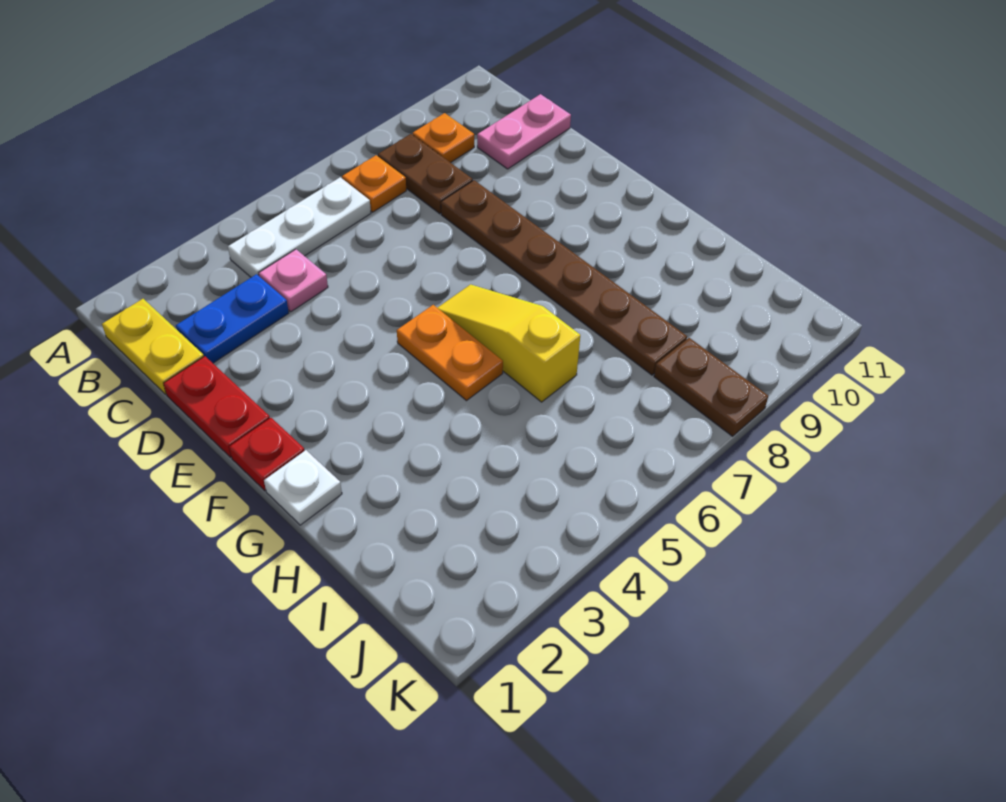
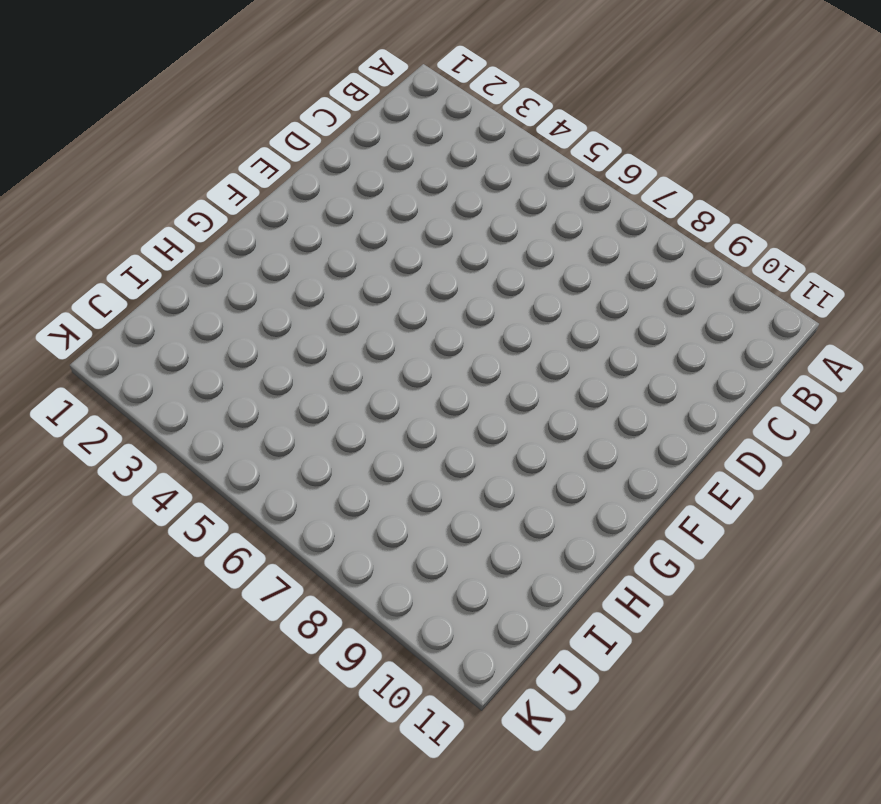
none -> yellow plate B1:C1 level 1
none -> white plate B4:B6 level 1
none -> orange plate B7 level 1

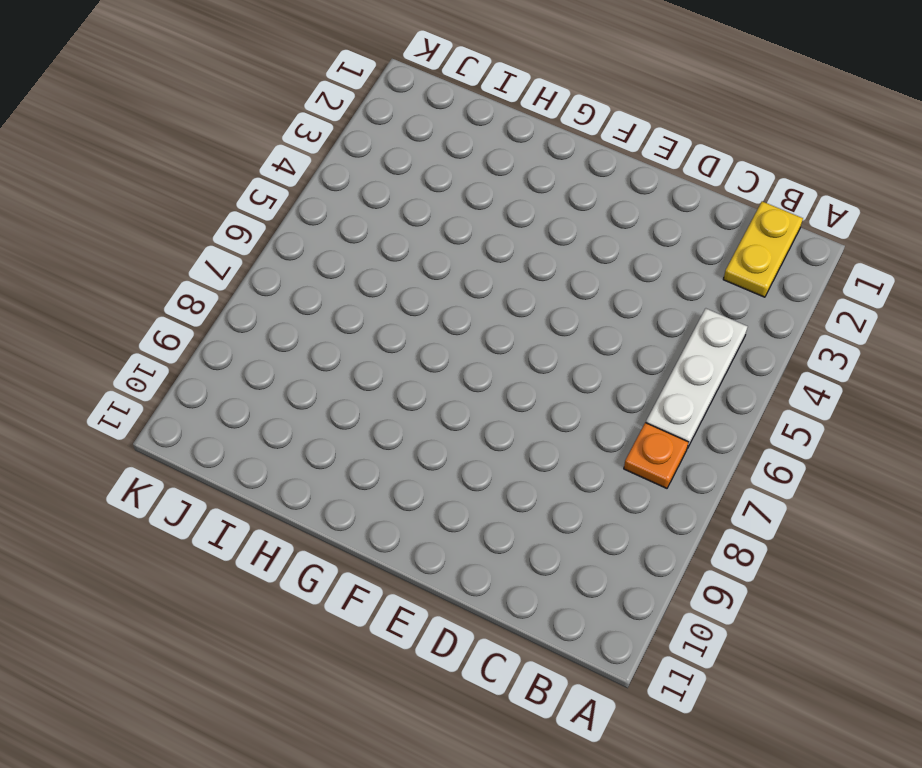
yellow plate B1:B2 level 1 -> yellow plate B1:C1 level 1
none -> brown plate B8:C8 level 1
none -> orange plate B9 level 1
none -> blue plate C2:C3 level 1

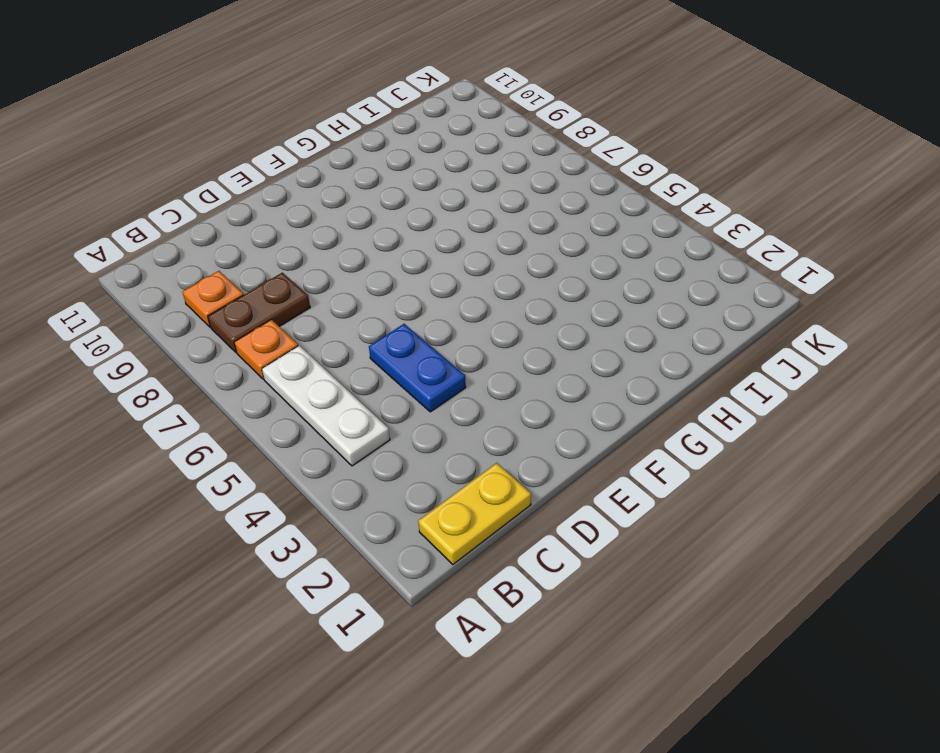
blue plate D4:D5 level 1 -> blue plate C2:C3 level 1
none -> pink plate C4 level 1
none -> pink plate C10:C11 level 1
none -> red plate D1:E1 level 1

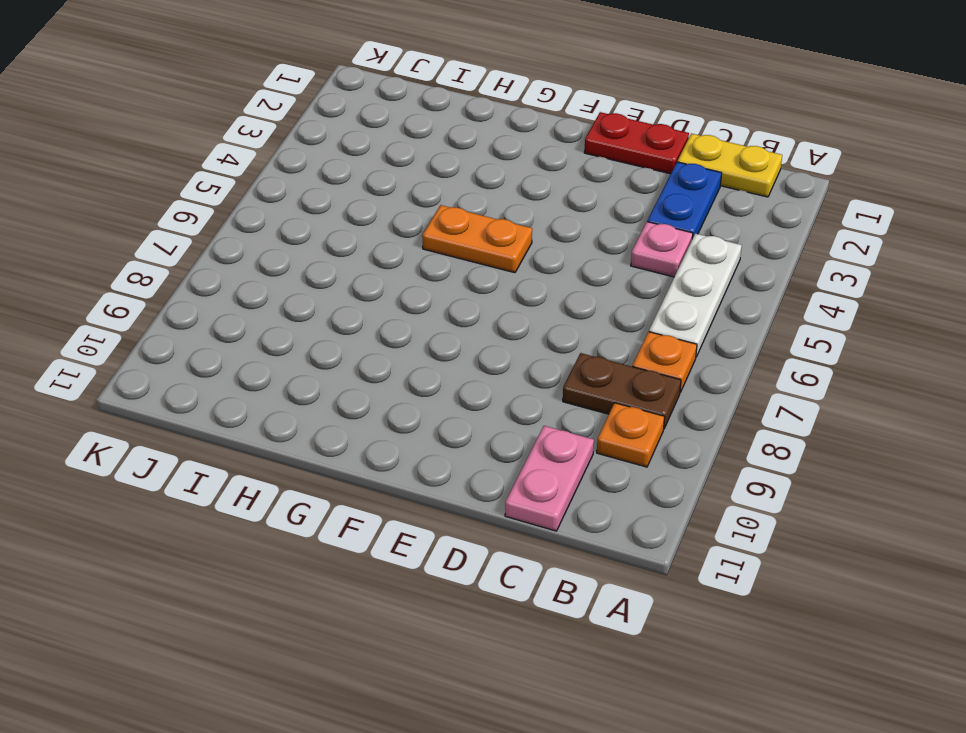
none -> brown plate D8:I8 level 1
none -> red plate F1 level 1
none -> yellow slope F6:H6 level 1 top H

